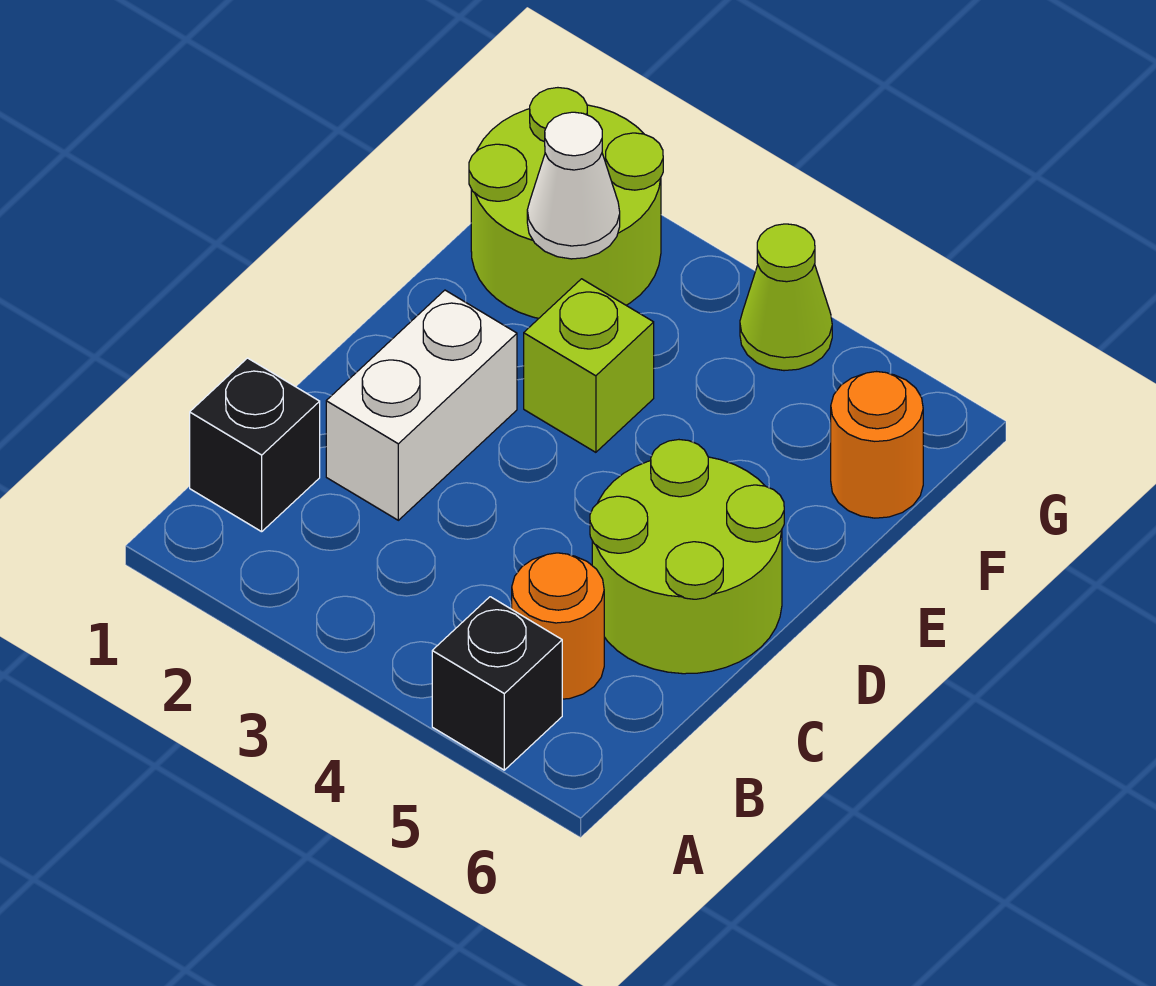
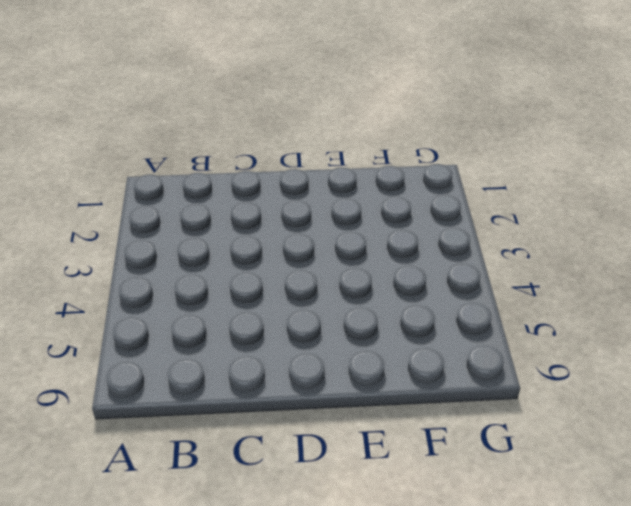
none -> black brick A5 level 1
none -> black brick B1 level 1

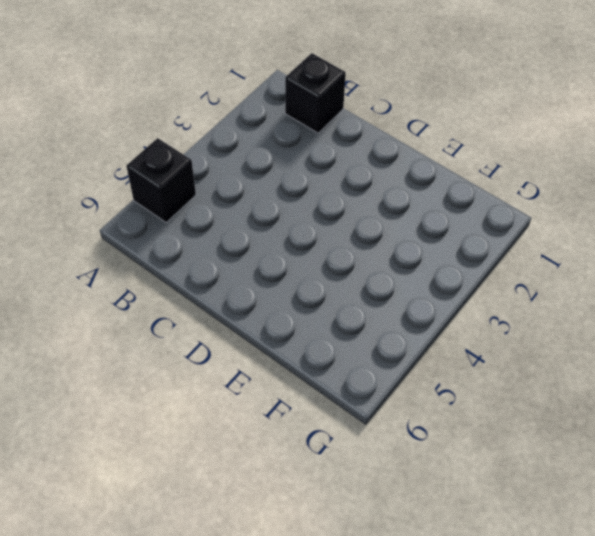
none -> orange round brick B5 level 1
none -> white brick C2:D2 level 1

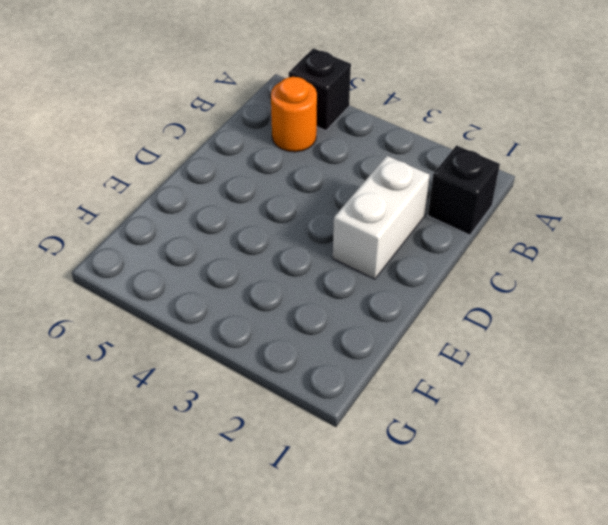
none -> lime round brick C5:D6 level 1
none -> lime brick E3 level 1

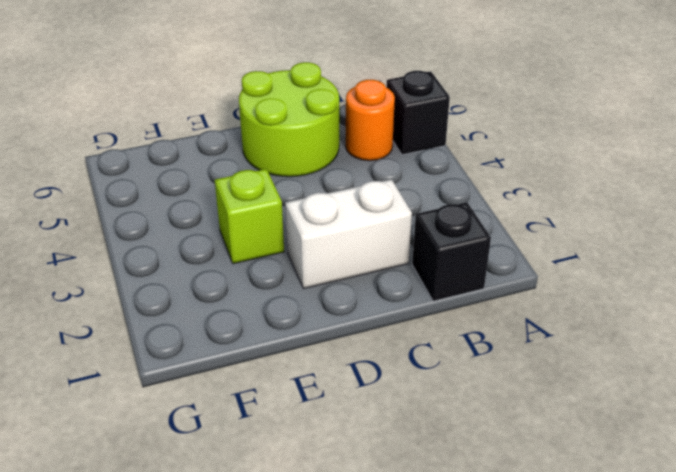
none -> lime round brick F1:G2 level 1
none -> orange round brick F6 level 1

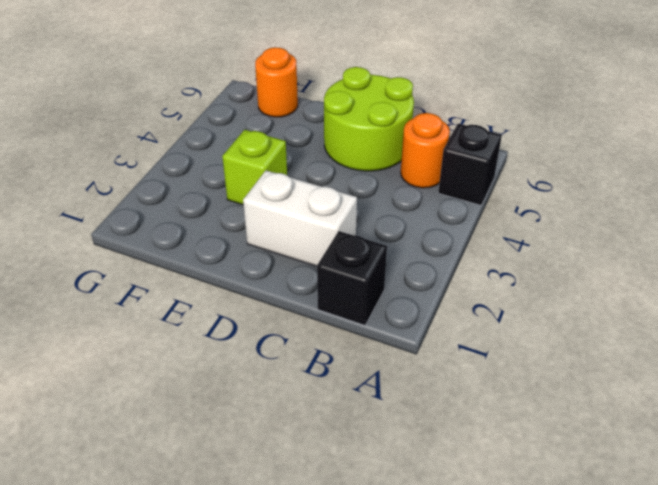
none -> lime round brick F1:G2 level 1
none -> lime cone G4 level 1

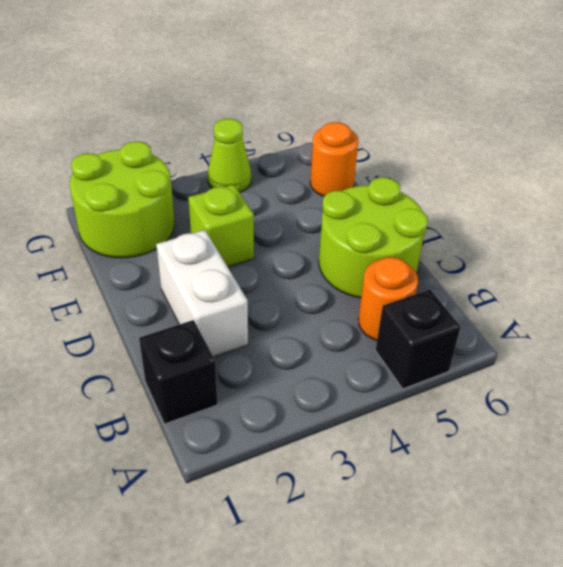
none -> white cone F2 level 2

